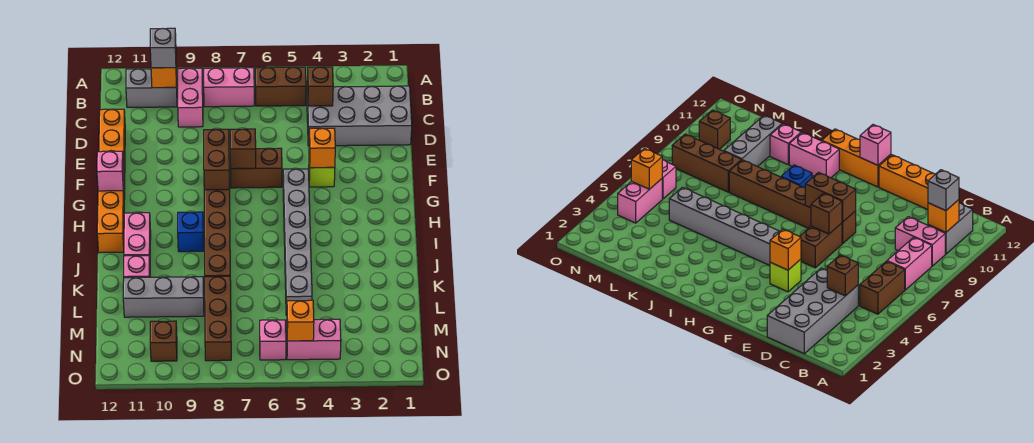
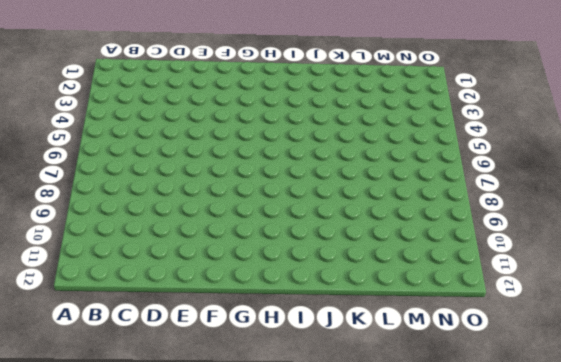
none -> brown brick B5:B6 level 1
none -> pink brick B7:B8 level 1
none -> pink brick B9:C9 level 1

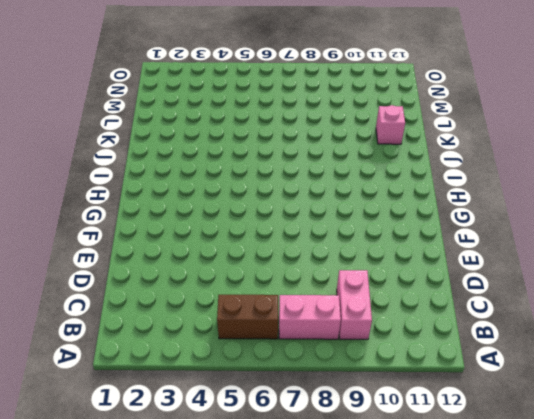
none -> grey brick B10:B11 level 1
none -> grey brick C1:D4 level 1
none -> orange brick D12:F12 level 1

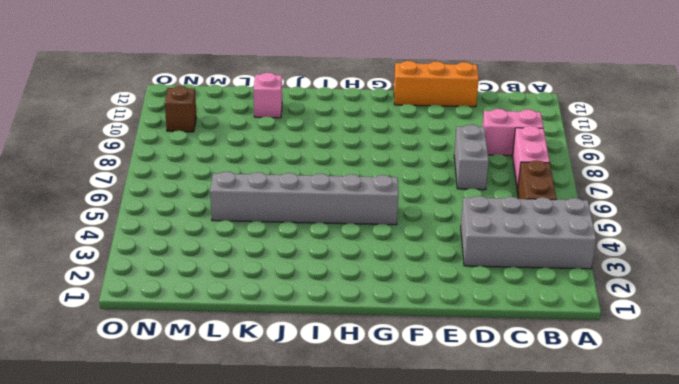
grey brick A3:D4 level 1 -> grey brick C1:D4 level 1
grey brick D7:D8 level 1 -> grey brick B10:B11 level 1
none -> lime brick F4 level 1
none -> brown brick F6:F7 level 1
none -> brown brick F8:K8 level 1

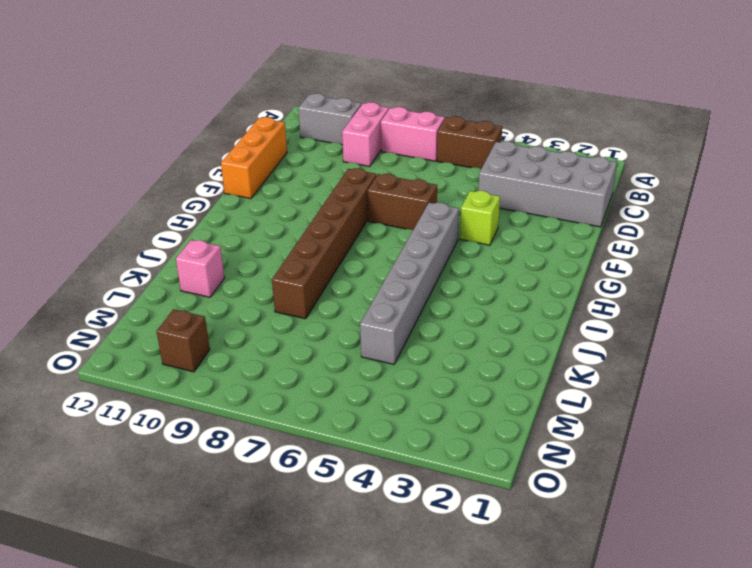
none -> orange brick G12:I12 level 1
none -> blue brick I9 level 1
none -> pink brick I11:J11 level 1

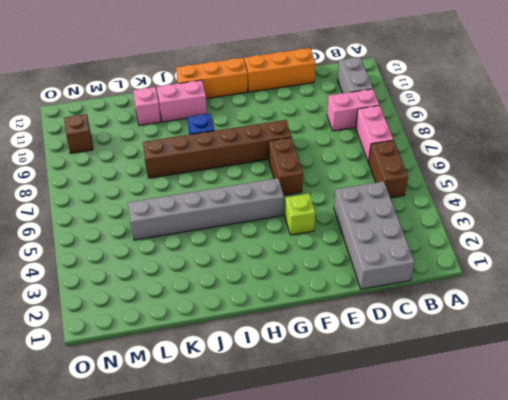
none -> brown brick L8:N8 level 1
none -> grey brick L9:L11 level 1
none -> pink brick N4:N5 level 1

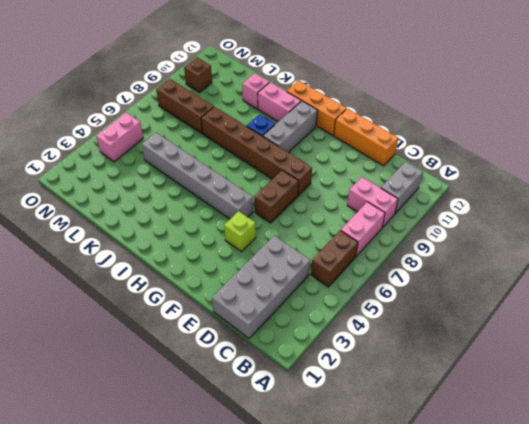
grey brick H9:H11 level 1 -> grey brick L9:L11 level 1
none -> pink brick N6 level 1
none -> orange brick B10 level 2
none -> brown brick C4 level 2

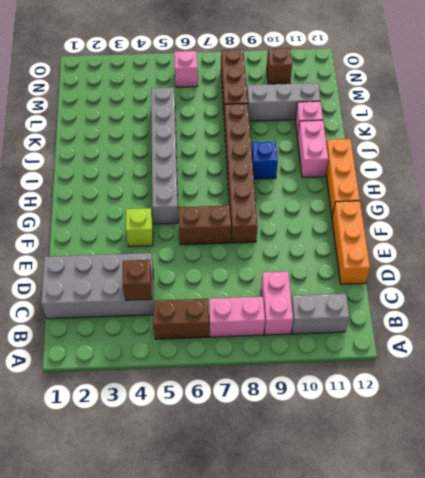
none -> pink brick N4:N5 level 1
none -> orange brick B10 level 2
none -> orange brick F4 level 2

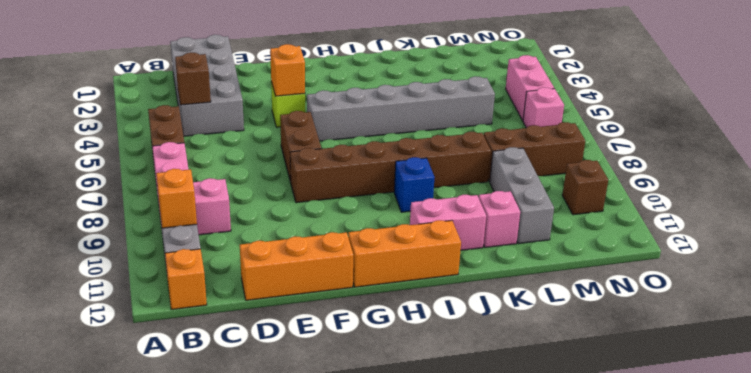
orange brick B12 level 1 -> orange brick N5 level 2
none -> brown brick F7 level 2
none -> brown brick F8:G8 level 2
none -> pink brick G12 level 2

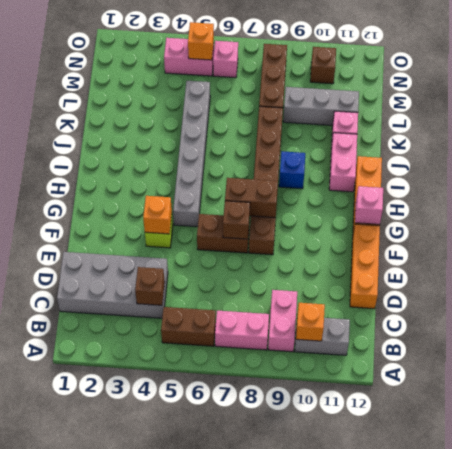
brown brick G7:G8 level 2 -> brown brick F8:G8 level 2
none -> grey brick B10 level 3

